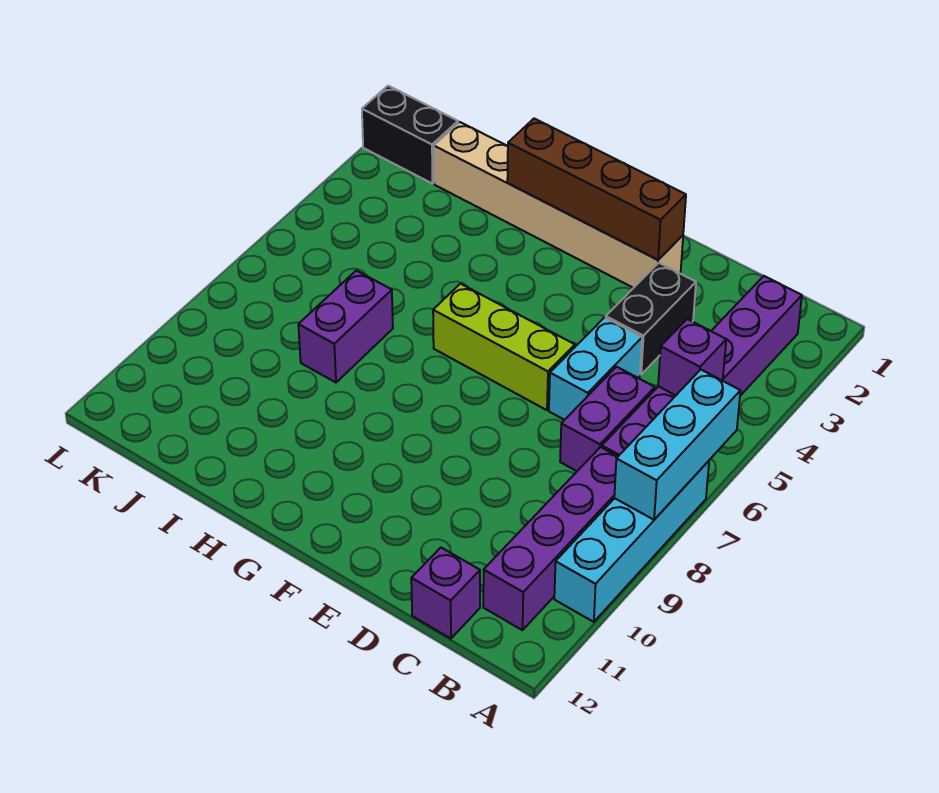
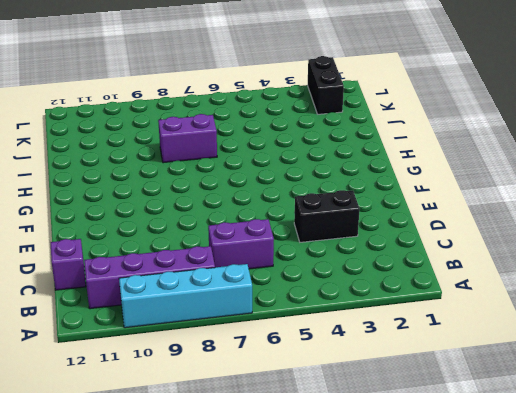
none -> purple brick B2:B7 level 1
none -> cyan brick D5:D6 level 1
none -> tan brick E2:J2 level 1

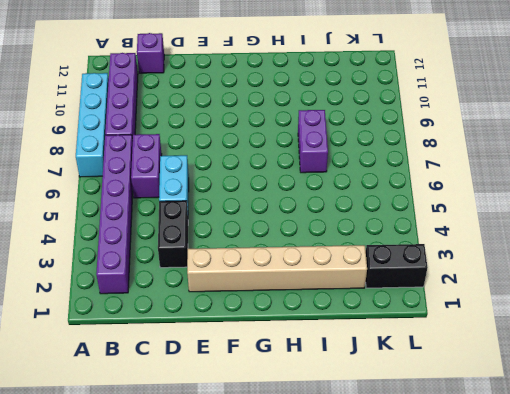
none -> lime brick E6:G6 level 1
none -> cyan brick A6:A8 level 2
none -> purple brick B5 level 2

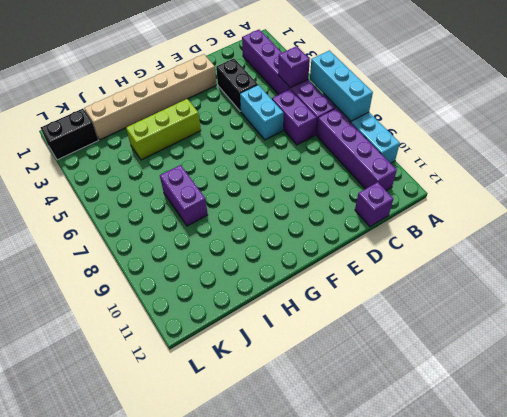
lime brick G4:I4 level 1 -> lime brick E6:G6 level 1
none -> brown brick E2:H2 level 2

